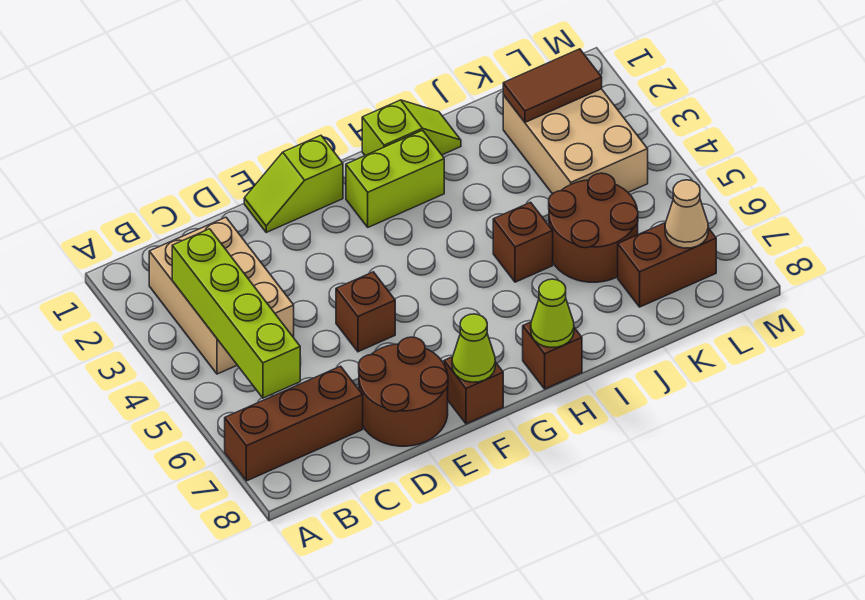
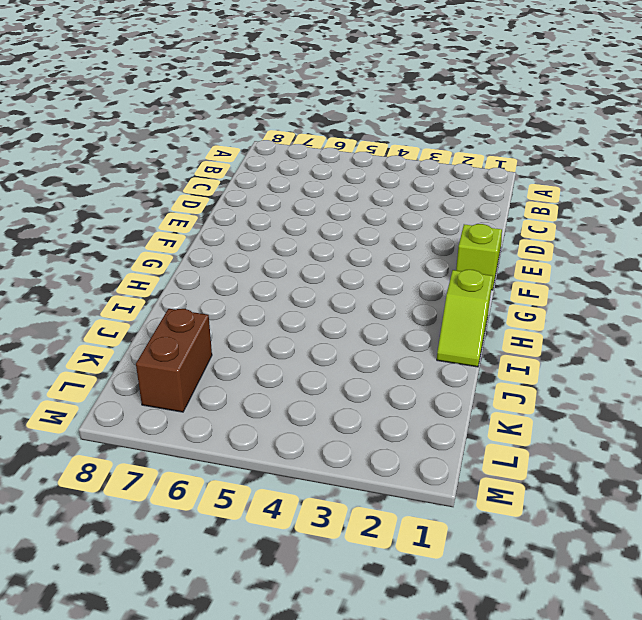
none -> brown brick A7:C7 level 1
none -> tan brick B2:C4 level 1
none -> brown round brick D7:E8 level 1

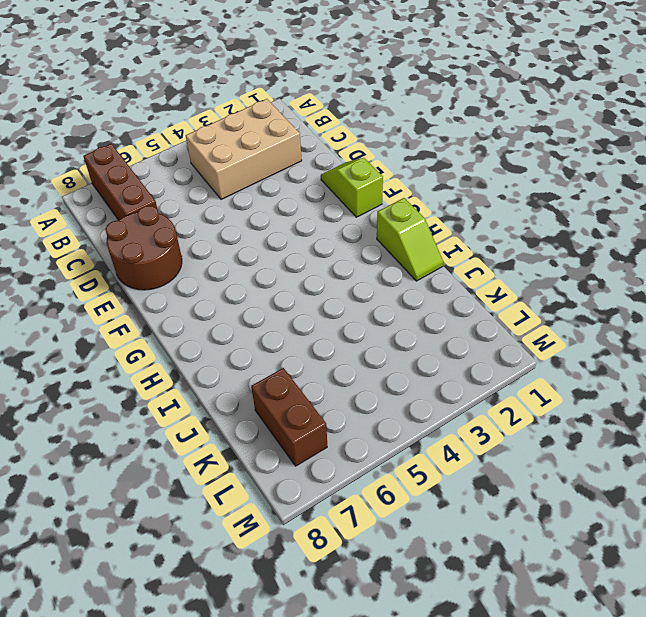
none -> brown brick E5 level 1
none -> brown brick F8 level 1
none -> lime brick G2:H2 level 1

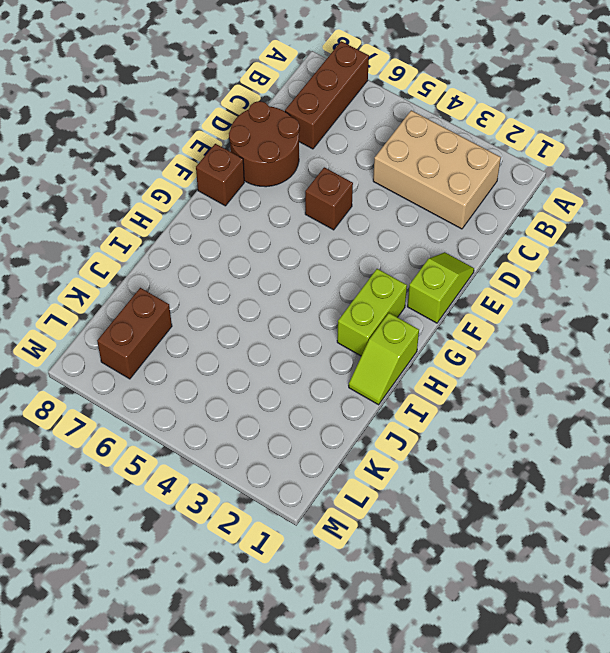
none -> brown brick H8 level 1
none -> brown brick I5 level 1
none -> brown round brick J5:K6 level 1

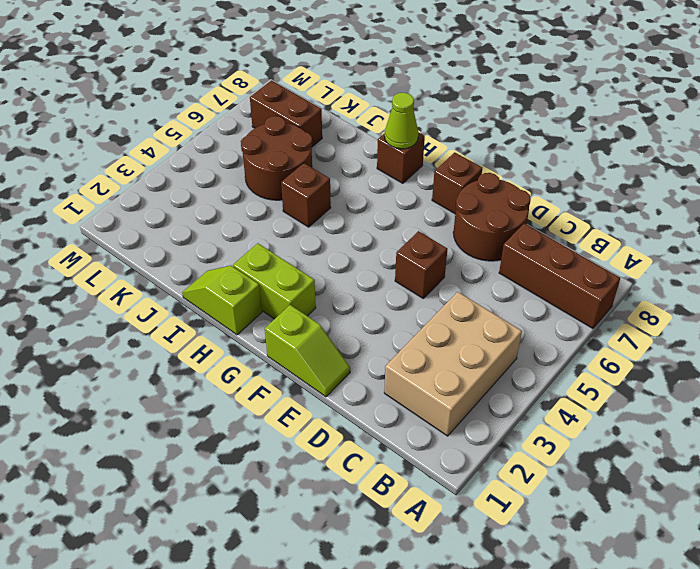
none -> tan brick K2:L4 level 1
none -> lime brick B3:B6 level 2
none -> lime cone F8 level 2

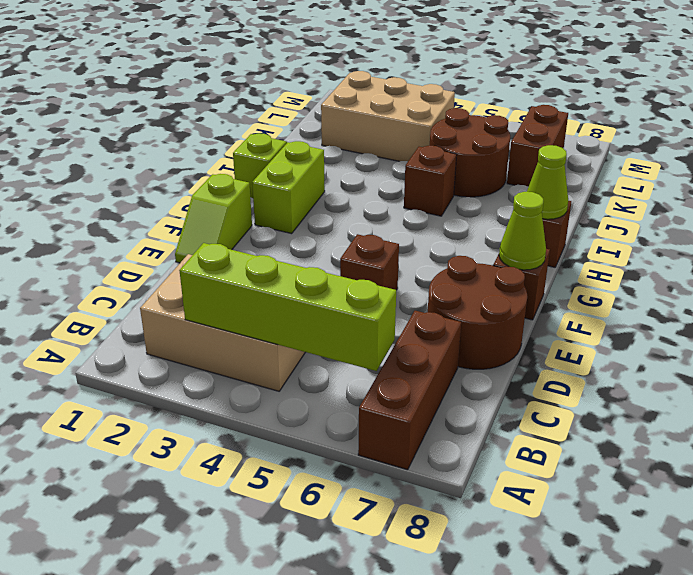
none -> brown tile K2:L2 level 2
none -> tan cone L7 level 2

